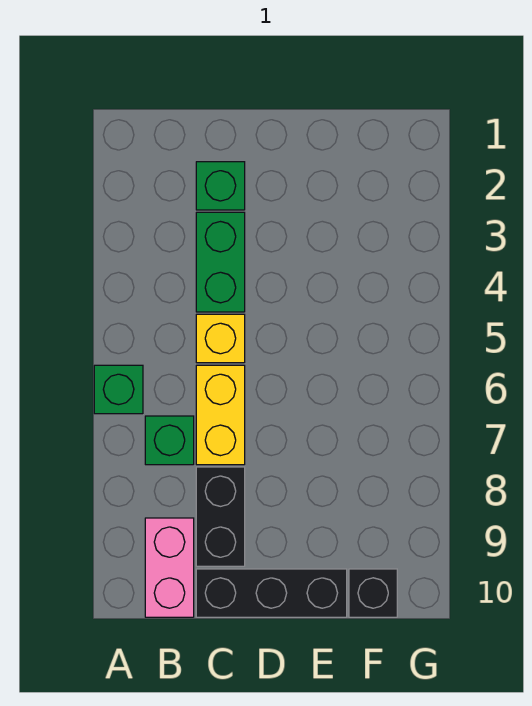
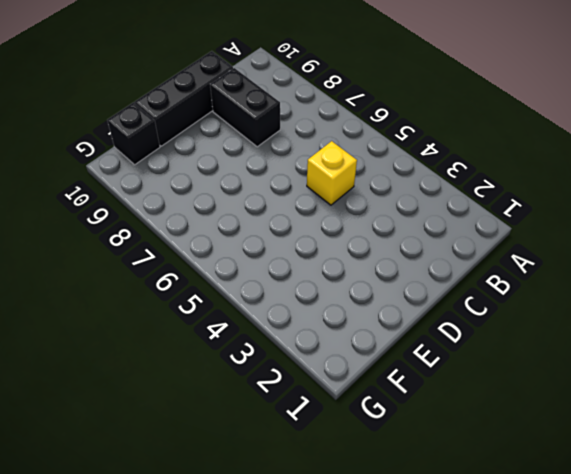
none -> green brick A6 level 1
none -> green brick B7 level 1

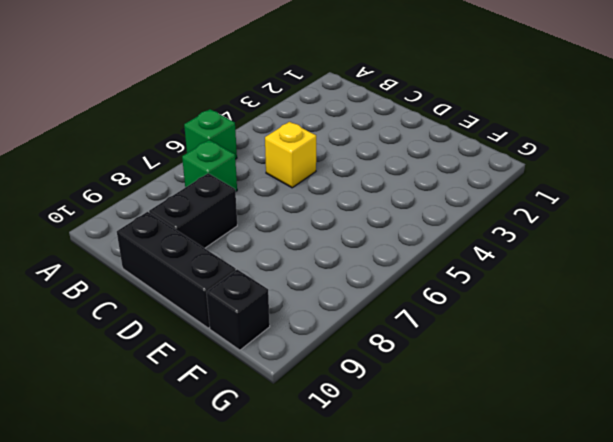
none -> pink brick B9:B10 level 1
none -> green brick C2 level 1

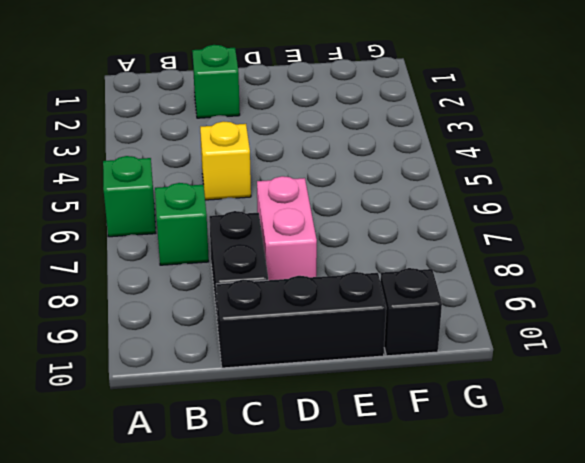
pink brick D7:D8 level 1 -> pink brick B9:B10 level 1
none -> green brick C3:C4 level 1
none -> yellow brick C6:C7 level 1

